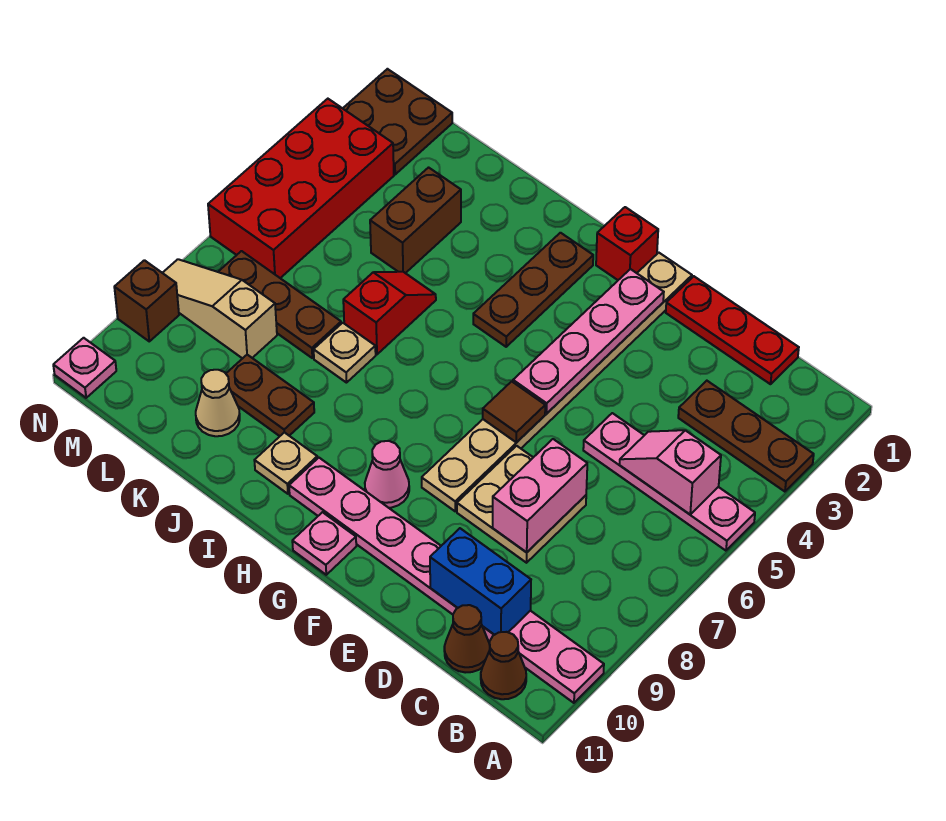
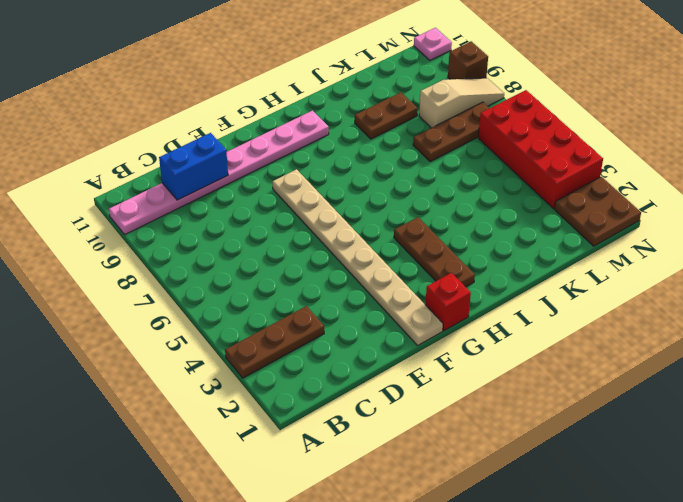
none -> pink plate A5:D5 level 1
none -> brown cone B11 level 1
none -> red plate C1:E1 level 1

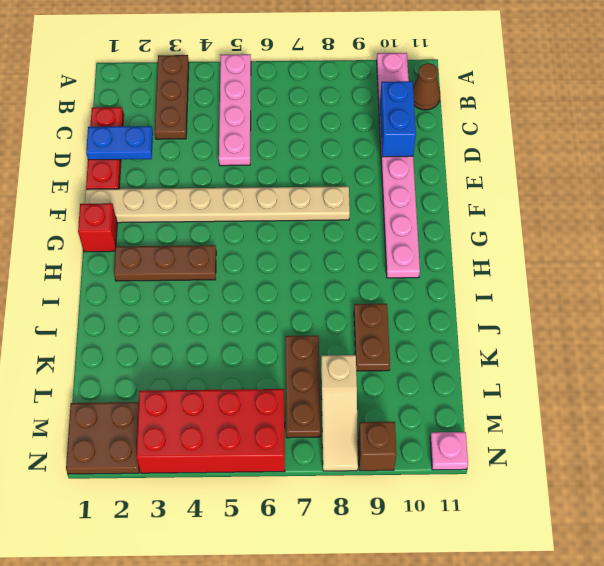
blue plate D1:D2 level 2 -> none
none -> brown cone C11 level 1
none -> tan plate D7:E8 level 1
none -> pink cone G9 level 1

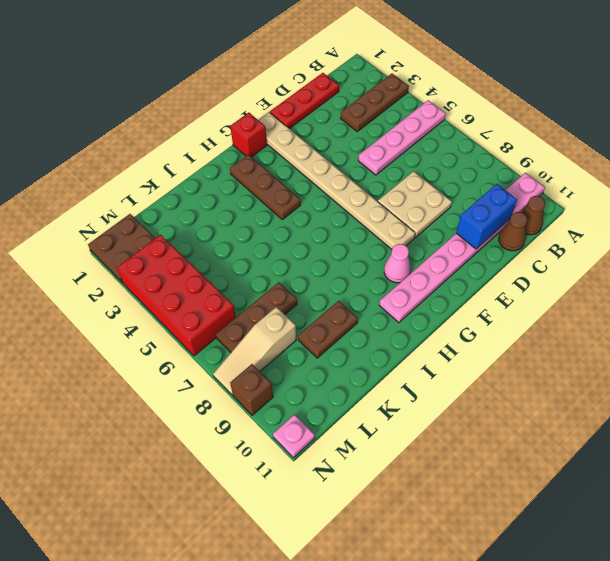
none -> pink plate G11 level 1
none -> tan plate I10 level 1
none -> red slope J5:J6 level 1 top 6

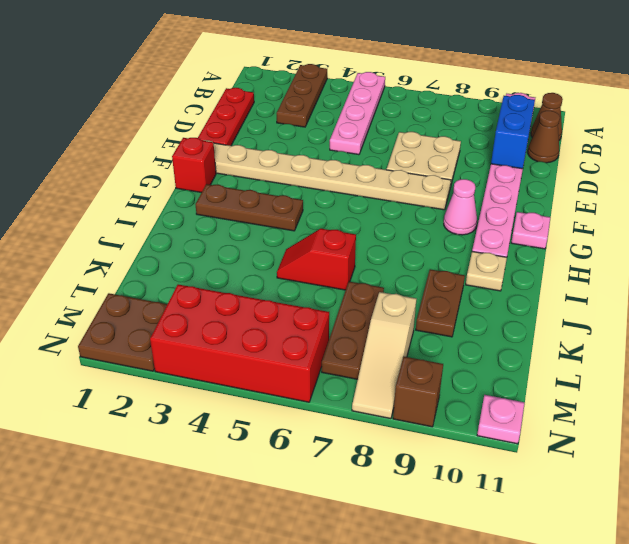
none -> tan plate J7 level 1
none -> brown brick K3:K4 level 1
none -> tan cone K10 level 1

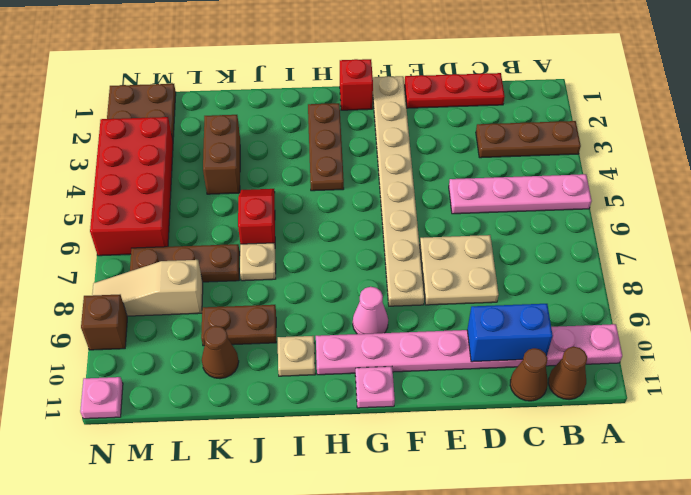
brown cone K10 level 1 -> tan cone K10 level 1
none -> pink slope B5:C5 level 2 top B
none -> pink brick D7:D8 level 2
none -> pink plate F2:F5 level 2

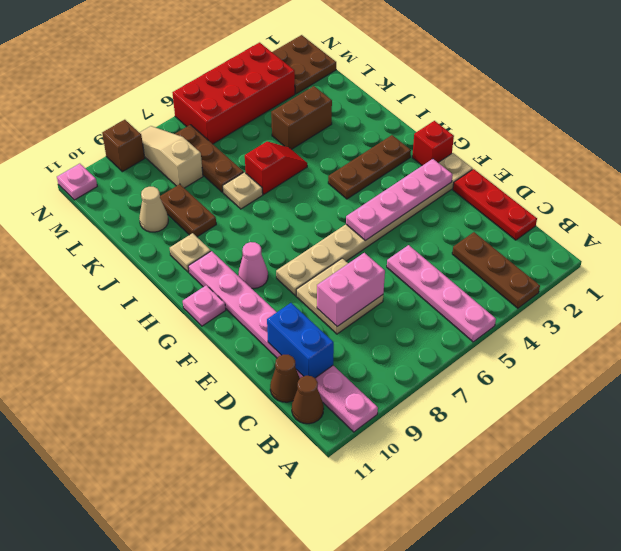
none -> pink slope B5:C5 level 2 top B
none -> brown tile F6 level 2

